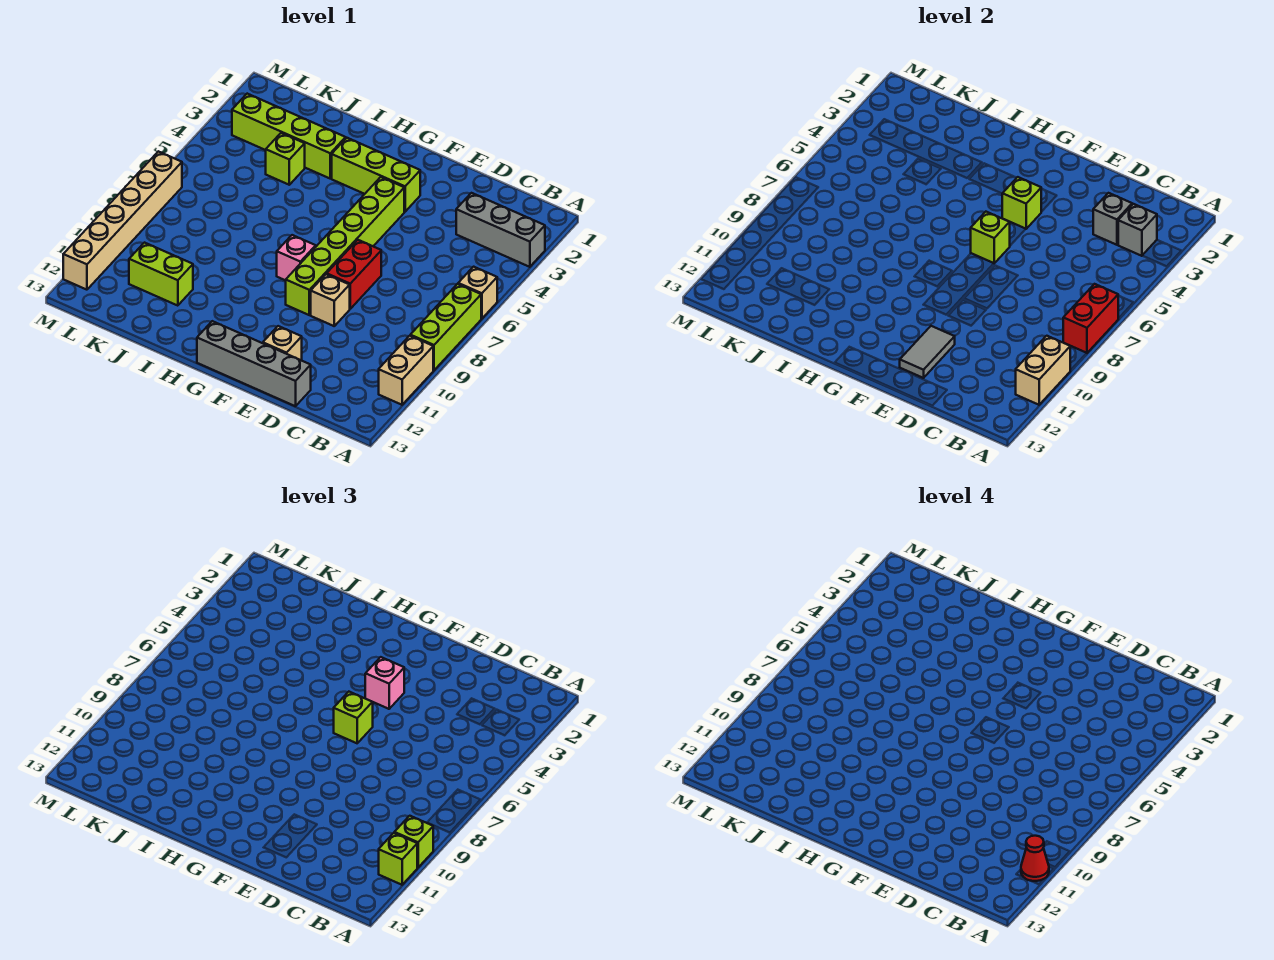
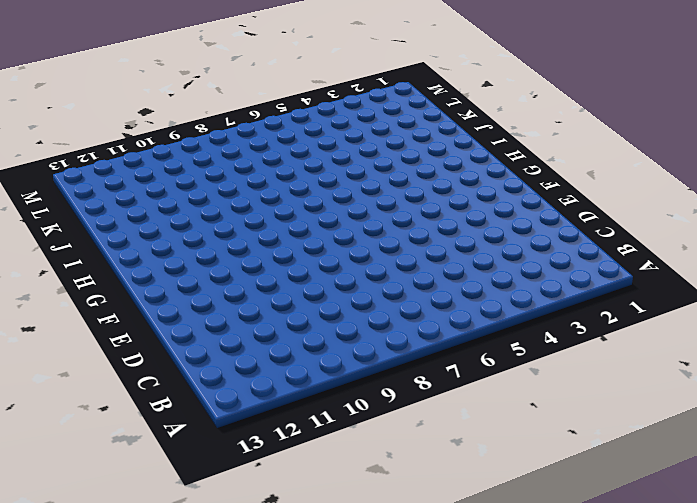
none -> grey brick A3:C3 level 1
none -> tan brick A6 level 1
none -> lime brick A7:A9 level 1

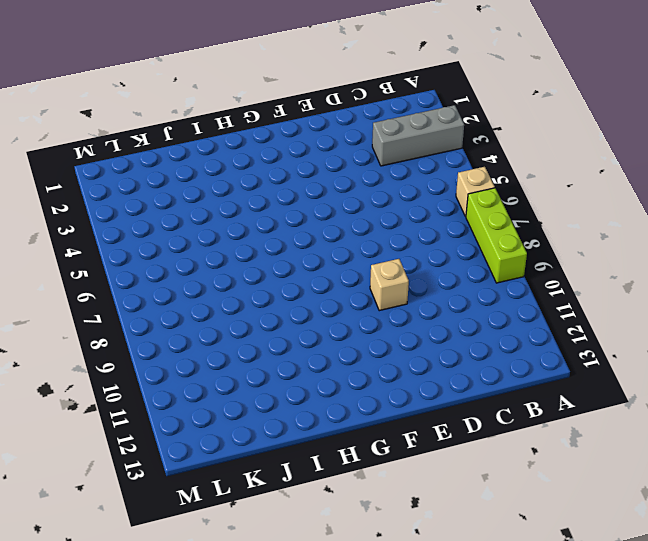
none -> tan brick A10:A11 level 1
none -> grey brick D13:G13 level 1
none -> red brick E7:E8 level 1

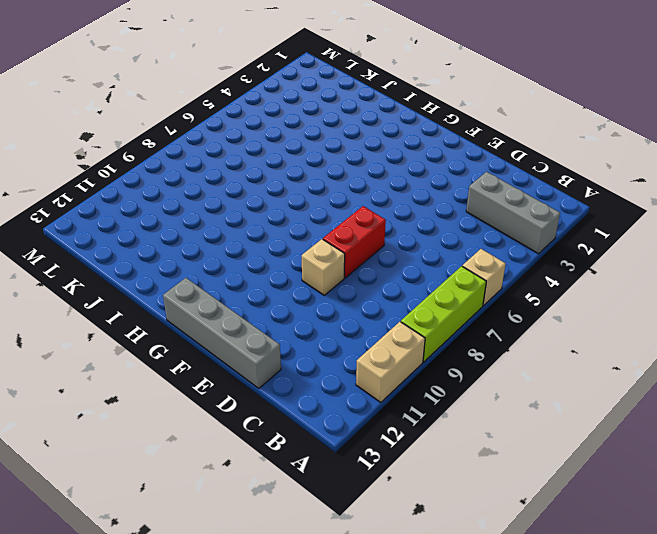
none -> tan brick E12 level 1
none -> lime brick F3:H3 level 1
none -> lime brick F4:F9 level 1

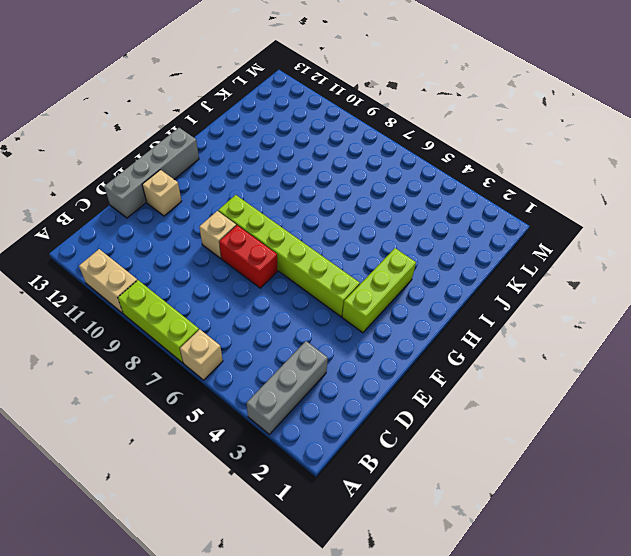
none -> pink brick G8 level 1
none -> lime brick I3:L3 level 1
none -> lime brick J4 level 1

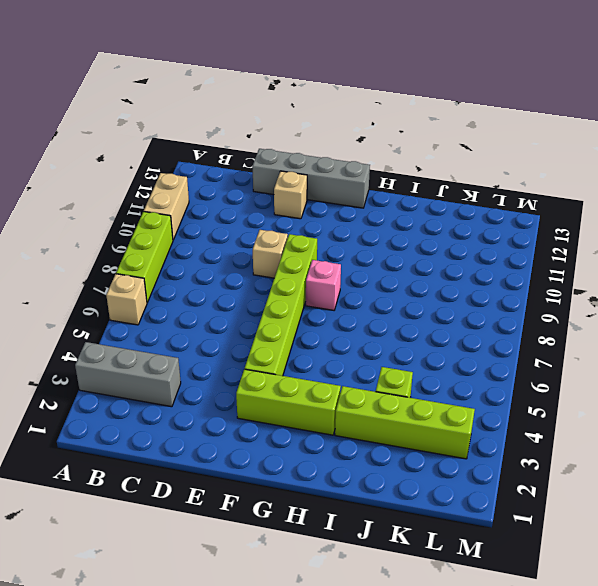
none -> red brick E7:E8 level 1
none -> lime brick J11:K11 level 1
none -> tan brick M7:M12 level 1

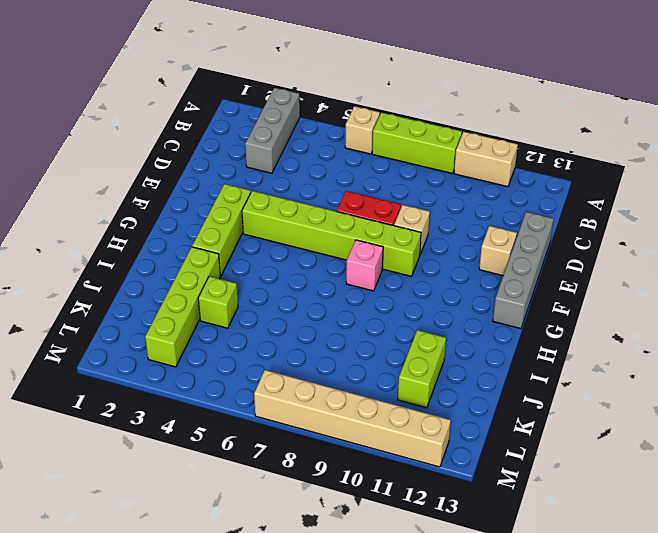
none -> red brick A7:A8 level 2
none -> tan brick A10:A11 level 2
none -> grey brick B3 level 2

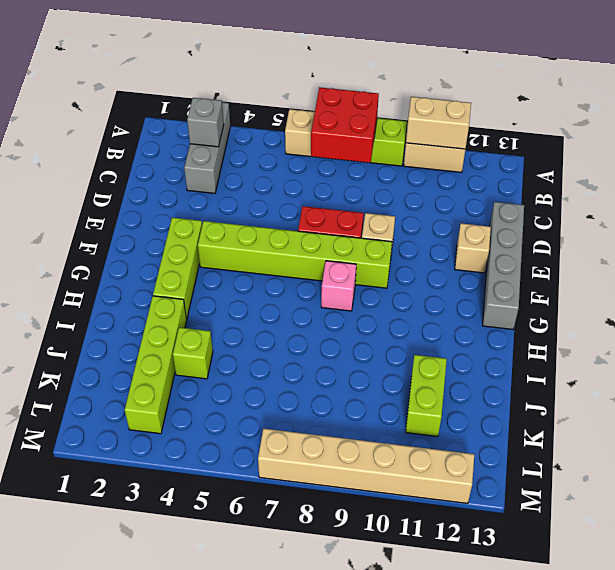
red brick A7:B8 level 2 -> red brick A7:A8 level 2
none -> grey brick C3 level 2
none -> grey tile E11:E12 level 2
none -> lime brick F4 level 2

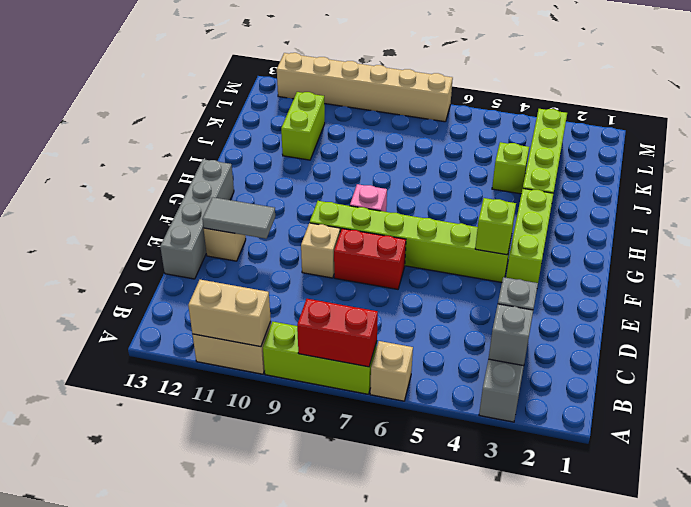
none -> lime brick F6 level 2
none -> lime brick A10 level 3
none -> lime brick A11 level 3

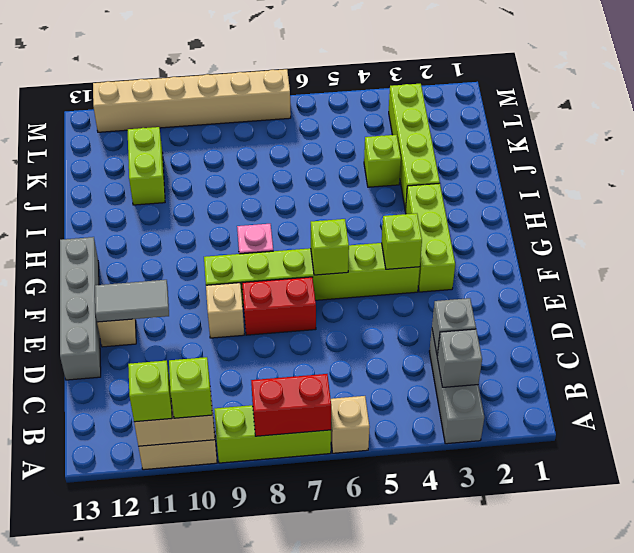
none -> pink brick F4 level 3
none -> lime brick F6 level 3
none -> red cone A11 level 4

